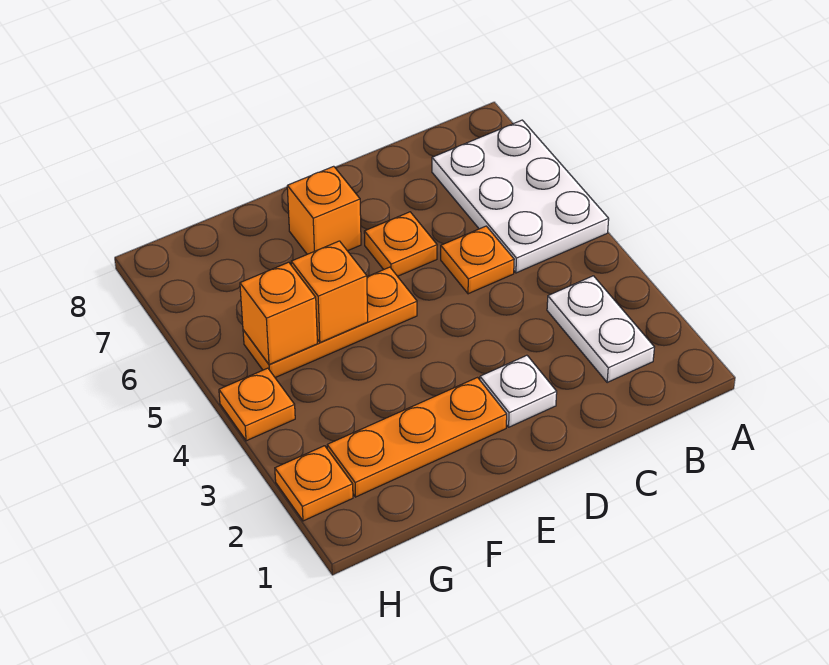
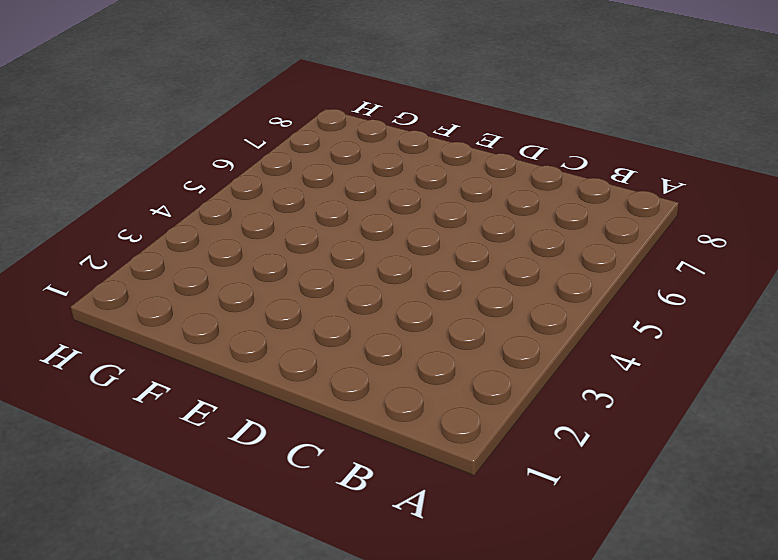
none -> white plate A5:B7 level 1
none -> white plate B2:B3 level 1
none -> orange plate C5 level 1

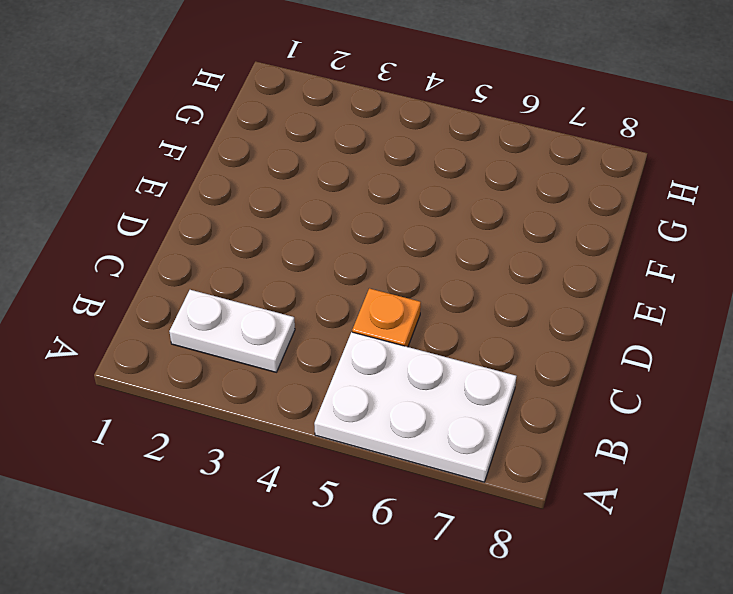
none -> white plate D2 level 1
none -> orange plate D6 level 1
none -> orange plate E2:G2 level 1

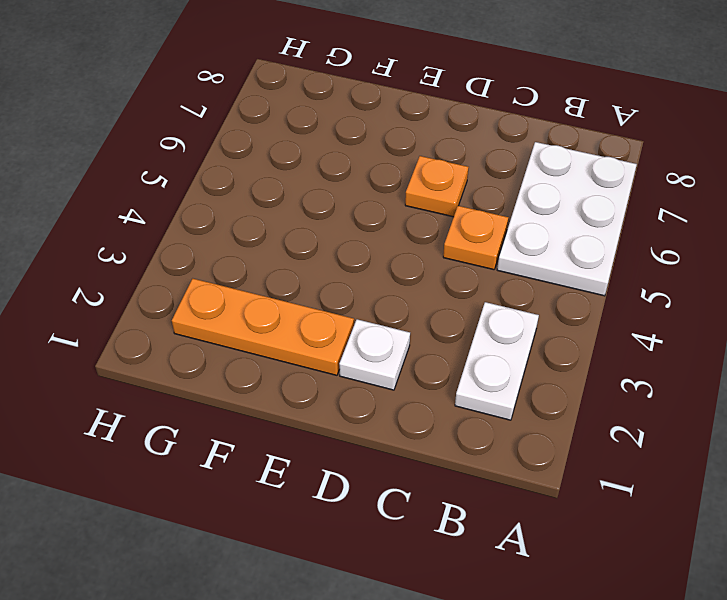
none -> orange plate E5:G5 level 1
none -> orange brick E7 level 1
none -> orange plate H2 level 1

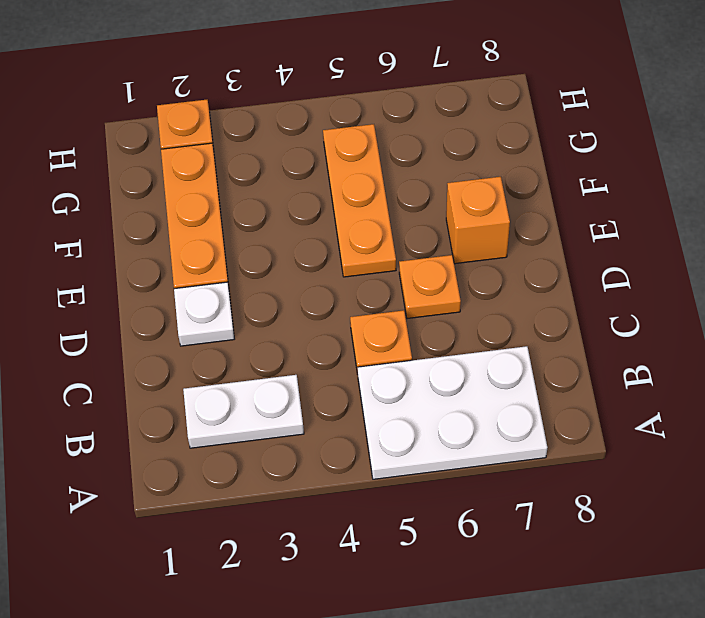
none -> orange plate H4 level 1
none -> orange brick F5 level 2
none -> orange brick G5 level 2

